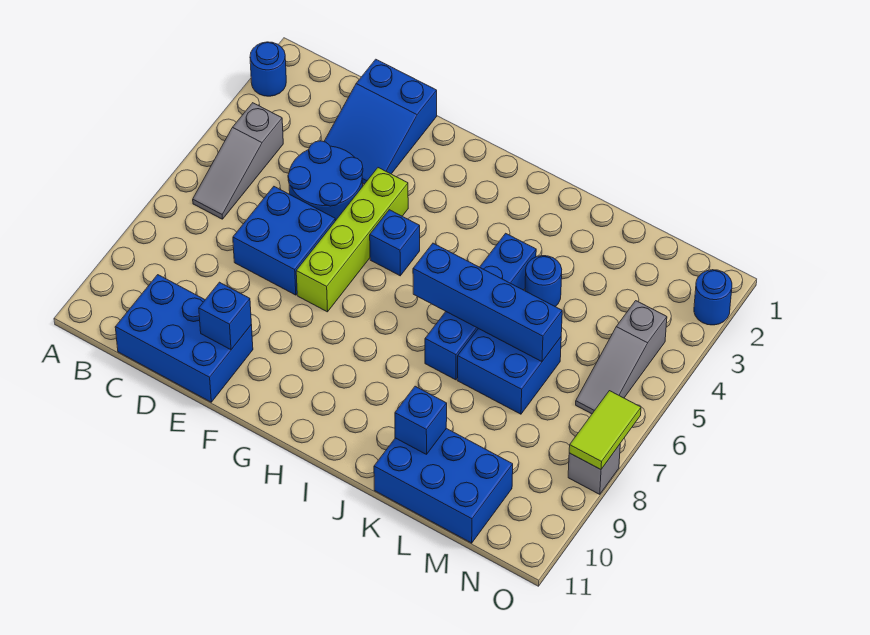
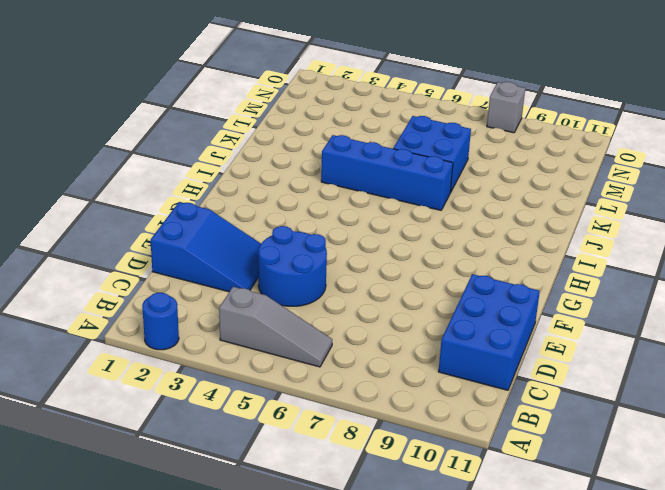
none -> blue brick D6:E7 level 1
none -> lime brick F4:F7 level 1
none -> blue brick G5 level 1

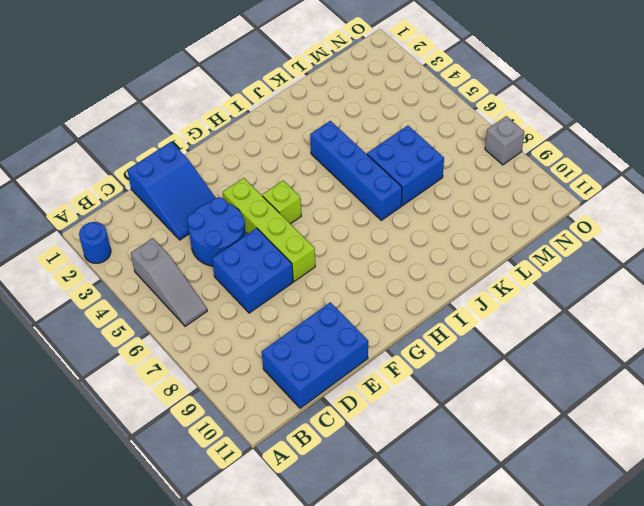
lime brick G5 level 1 -> blue brick G5 level 1
none -> blue round brick K4 level 1
none -> blue brick K10:M11 level 1
none -> grey slope N4:N6 level 1 top 4

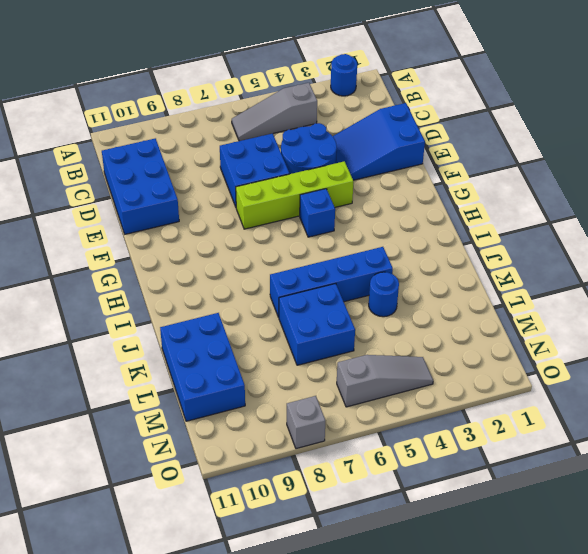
grey slope N4:N6 level 1 top 6 -> grey slope N4:N6 level 1 top 4
none -> blue round brick O2 level 1
none -> blue brick E10 level 2
none -> blue brick I6:L6 level 2

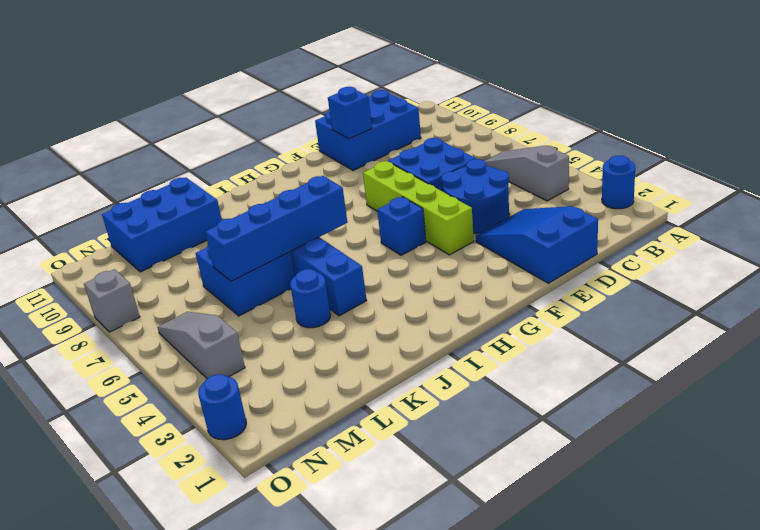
none -> blue brick K10 level 2
none -> lime tile O7:O8 level 2

